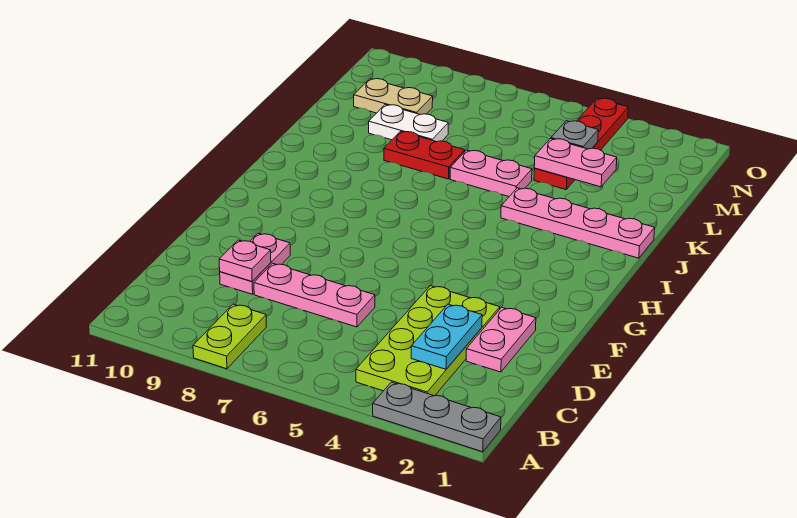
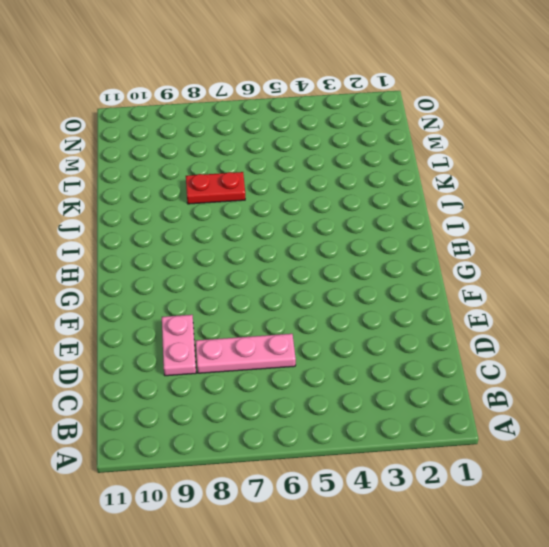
none -> grey plate A1:A3 level 1
none -> lime plate A8:B8 level 1
none -> lime plate B3:E4 level 1

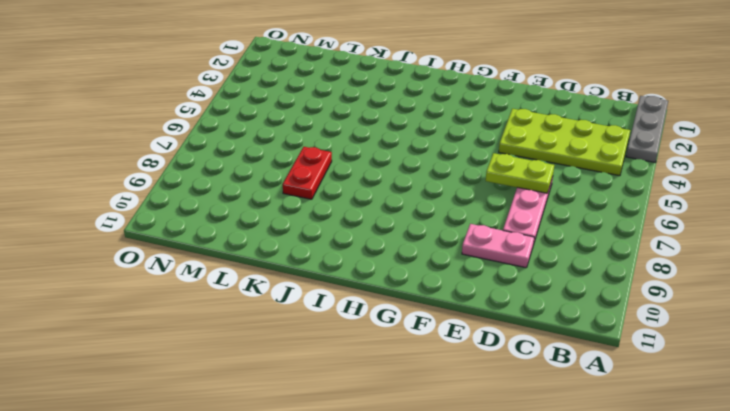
lime plate D6:E6 level 2 -> lime plate A8:B8 level 1
none -> pink plate D2:E2 level 1
none -> pink plate J1:J4 level 1
none -> pink plate K5:K6 level 1

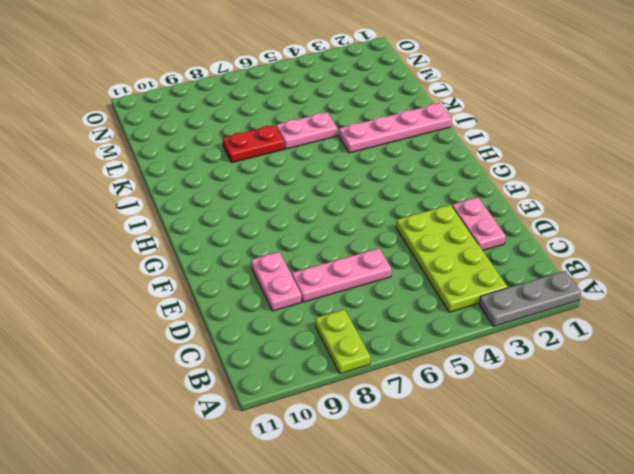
none -> red plate L4:O4 level 1
none -> white plate L8:L9 level 1
none -> tan plate M9:M10 level 1

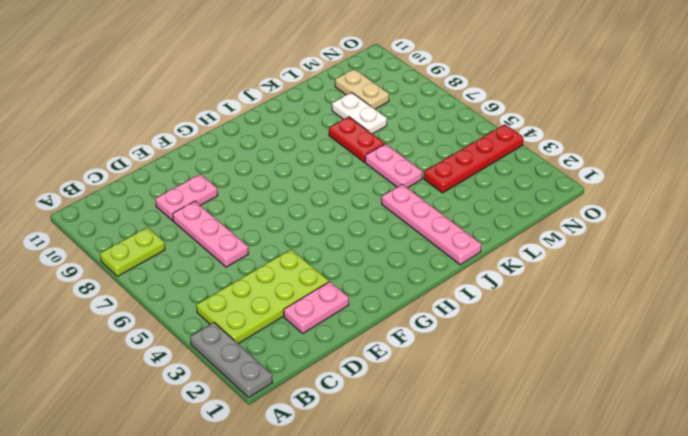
none -> cyan plate C3:D3 level 2
none -> pink plate D9 level 2
none -> pink plate L3:L4 level 2

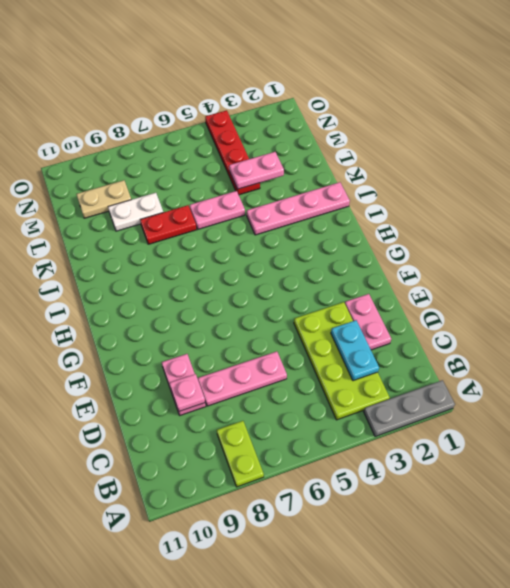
none -> grey plate M4 level 2

